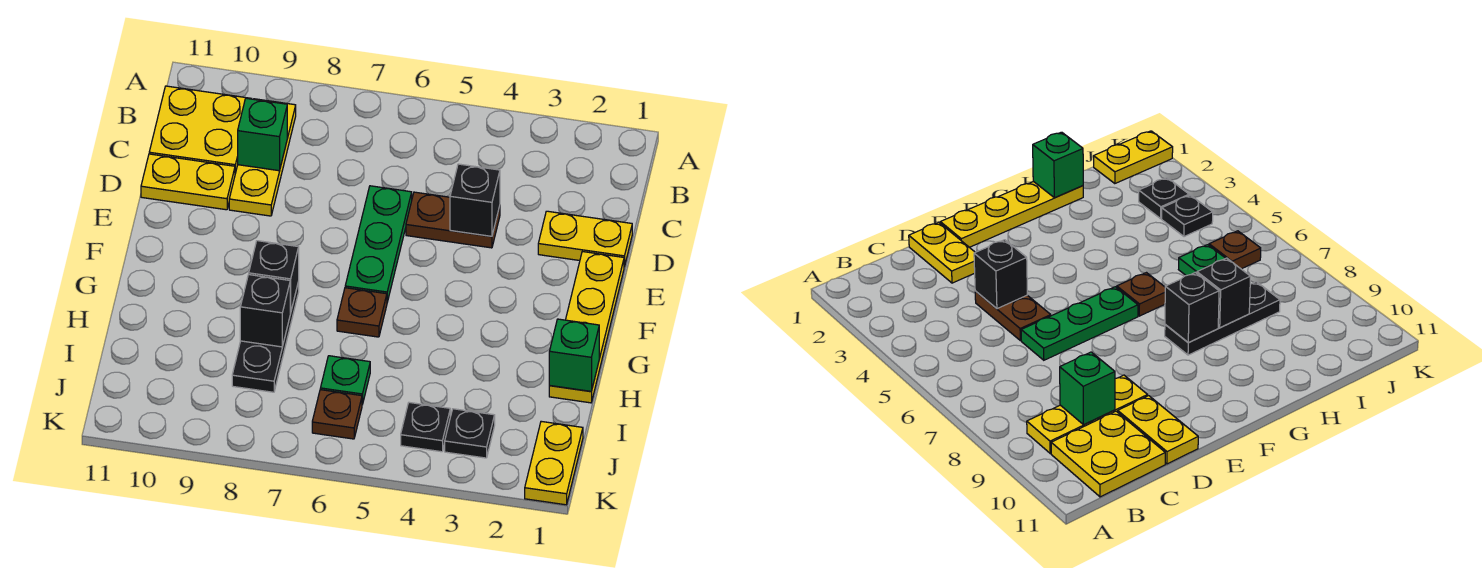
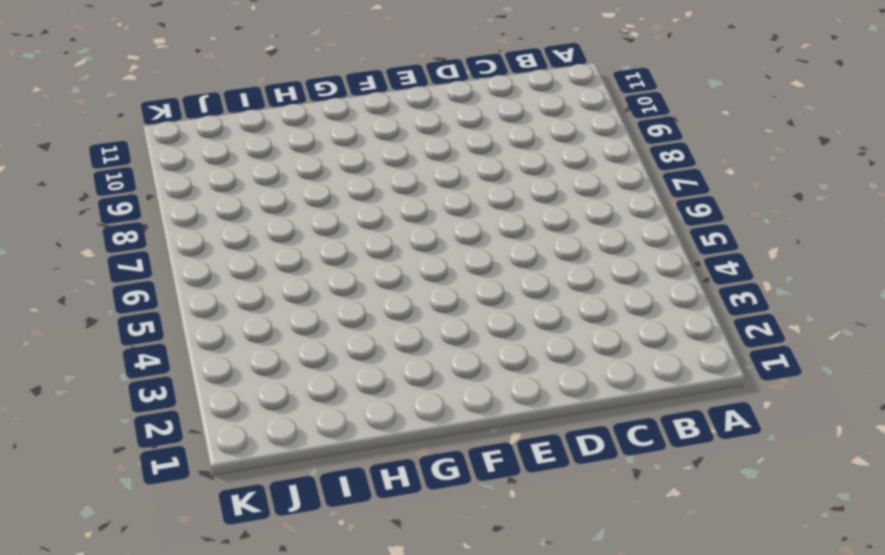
none -> yellow plate B9:D9 level 1
none -> yellow plate B10:C11 level 1
none -> yellow plate D1:D2 level 1

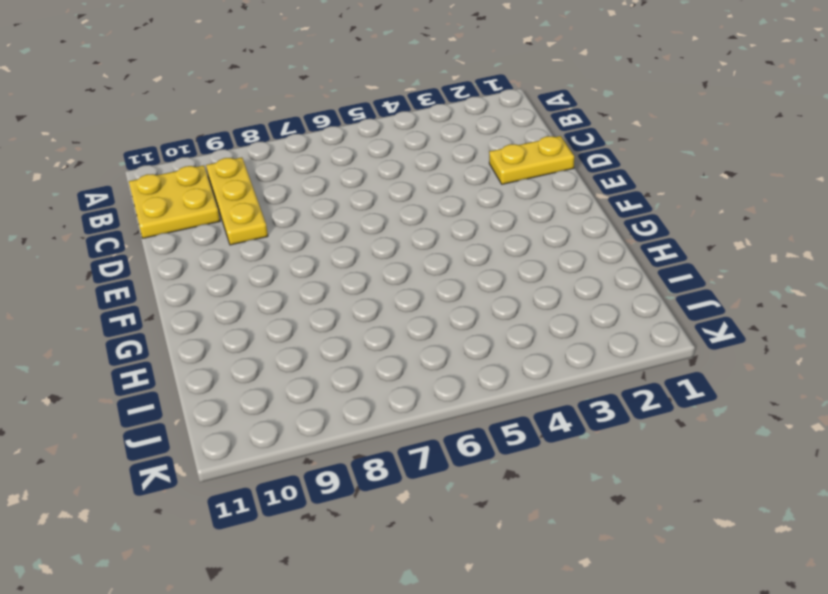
none -> brown plate D4:D5 level 1
none -> green plate D6:F6 level 1
none -> yellow plate D10:D11 level 1

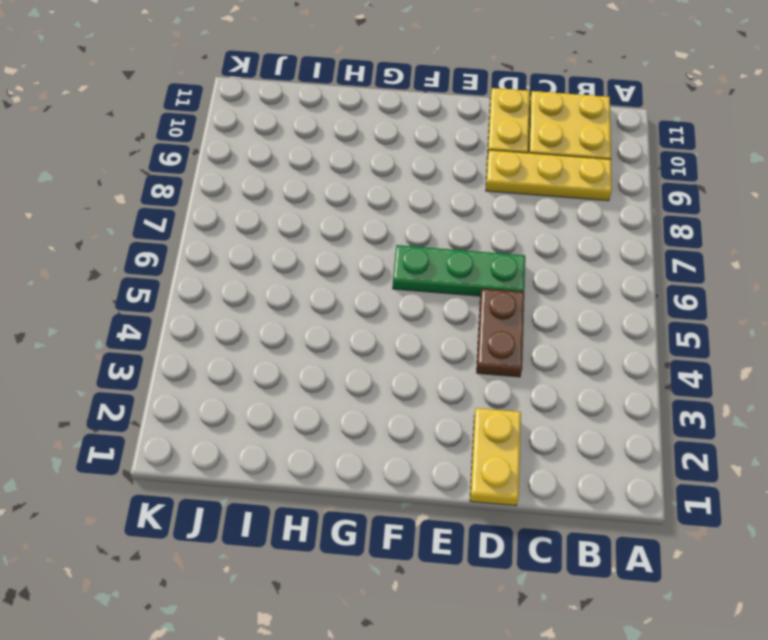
none -> yellow plate E1:H1 level 1
none -> brown plate G6 level 1
none -> black plate G8:I8 level 1

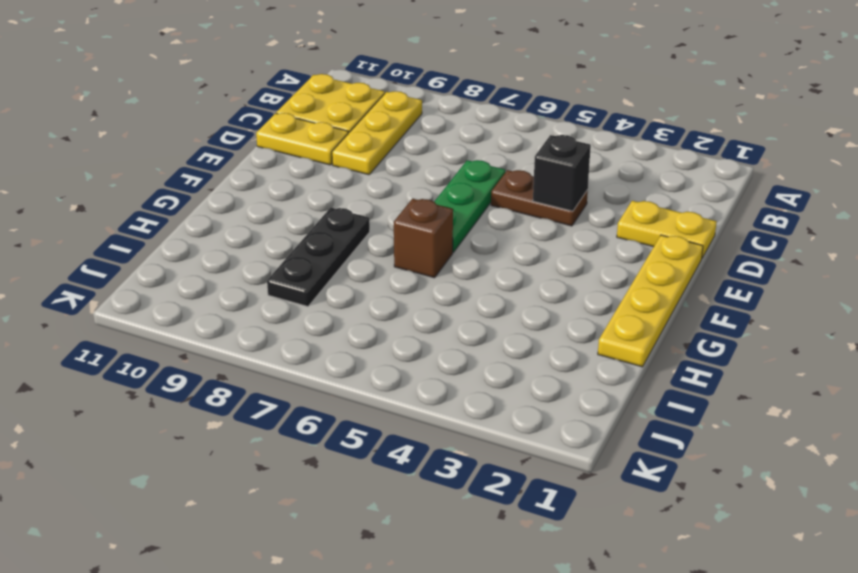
brown brick G6 level 1 -> brown plate G6 level 1
none -> green plate I6 level 1
none -> yellow plate J1:K1 level 1
none -> black plate J3 level 1

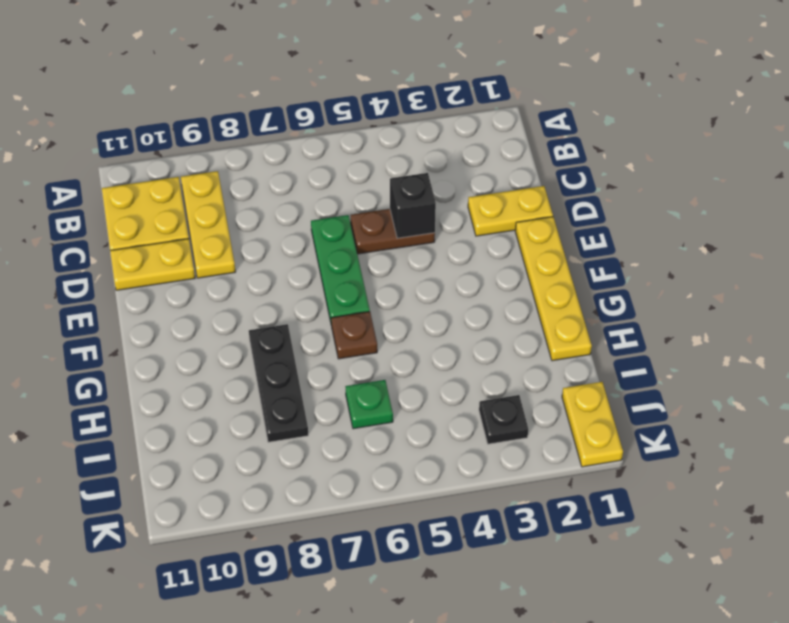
none -> black plate J4 level 1
none -> brown plate J6 level 1
none -> green brick C9 level 2

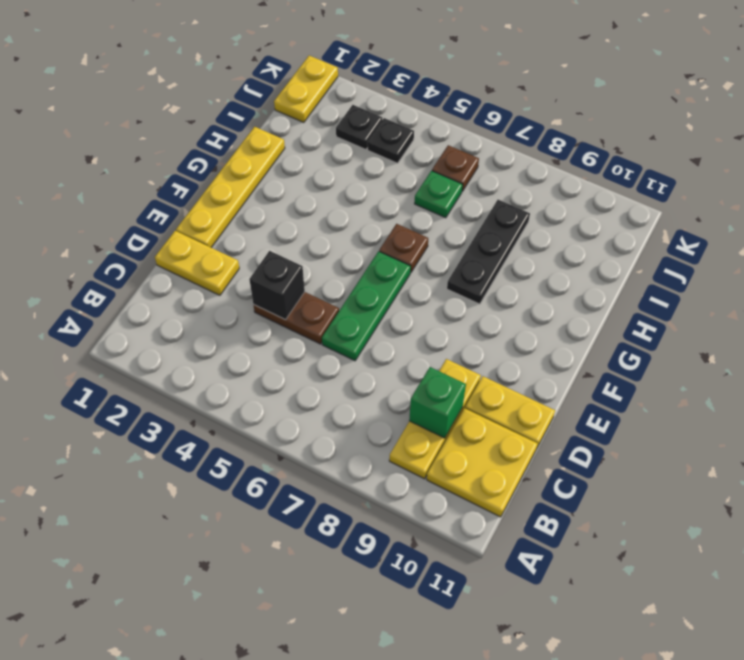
none -> black brick G8 level 2
none -> green brick H1 level 2
none -> black brick H8 level 2

